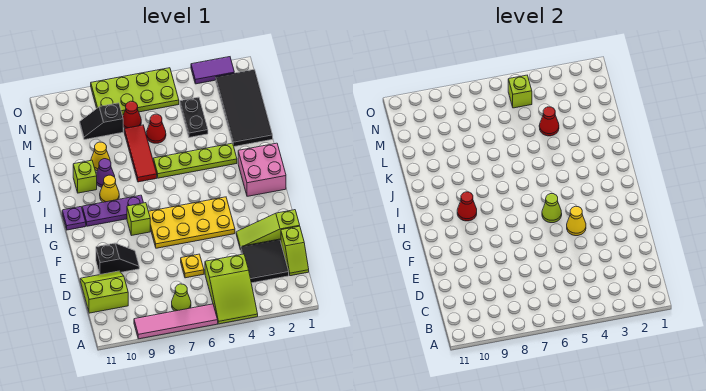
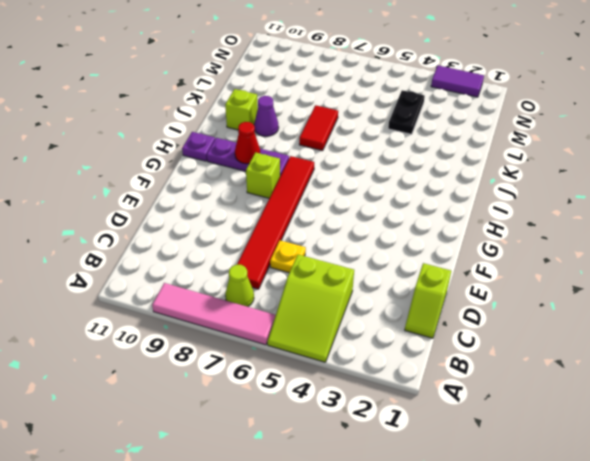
red tile C7:H7 level 1 -> yellow plate F4:G7 level 1
red tile J7:K7 level 1 -> red tile J7:L7 level 1
none -> black tile C2:D3 level 1
none -> lime slope C10:D11 level 1 top C
none -> lime slope E1:E3 level 1 top 1
none -> black slope E9:E10 level 1 top 10

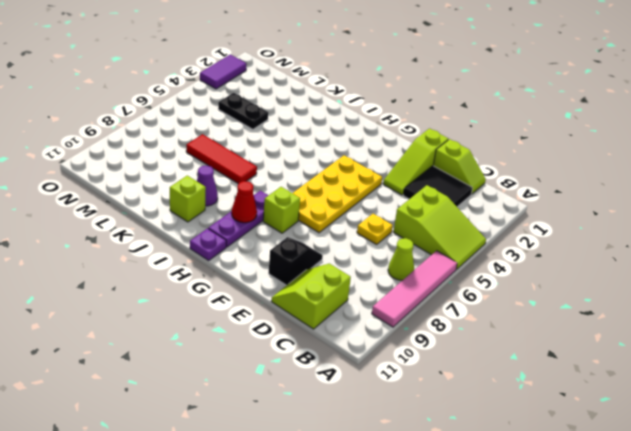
none -> pink brick H1:I2 level 1
none -> yellow cone I9 level 1
none -> lime plate J3:J6 level 1
none -> black tile K1:N2 level 1

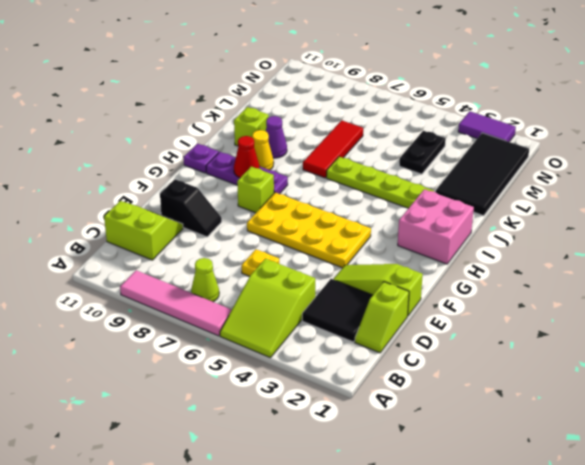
none -> yellow cone K9 level 1
none -> red cone L6 level 1
none -> red cone M7 level 1
none -> black slope M8:M9 level 1 top 8

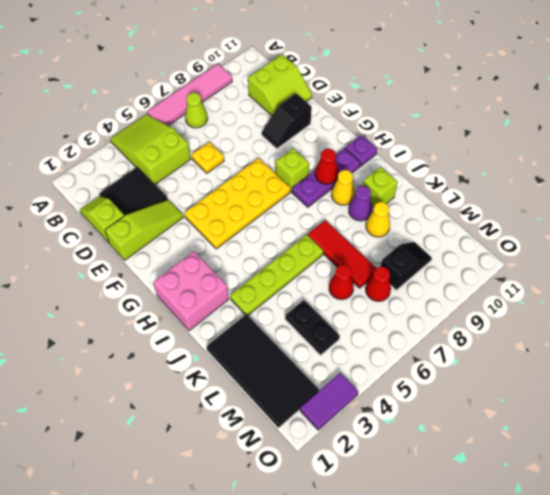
none -> lime plate N5:O8 level 1
none -> yellow cone F4 level 2
none -> lime cone G5 level 2
none -> red cone L4 level 2

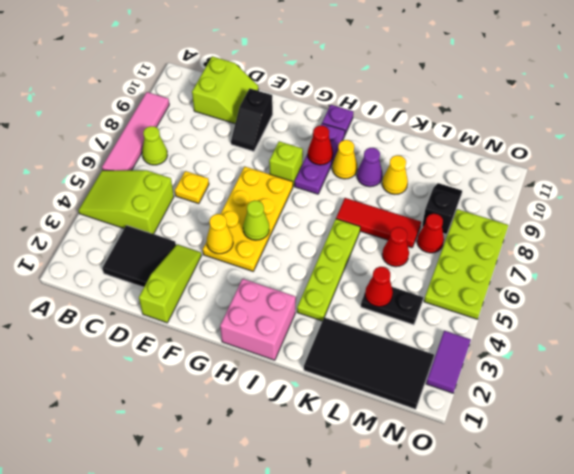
none -> lime slope C1:D1 level 1 top D
none -> lime brick J10 level 1
none -> lime brick N5 level 2

